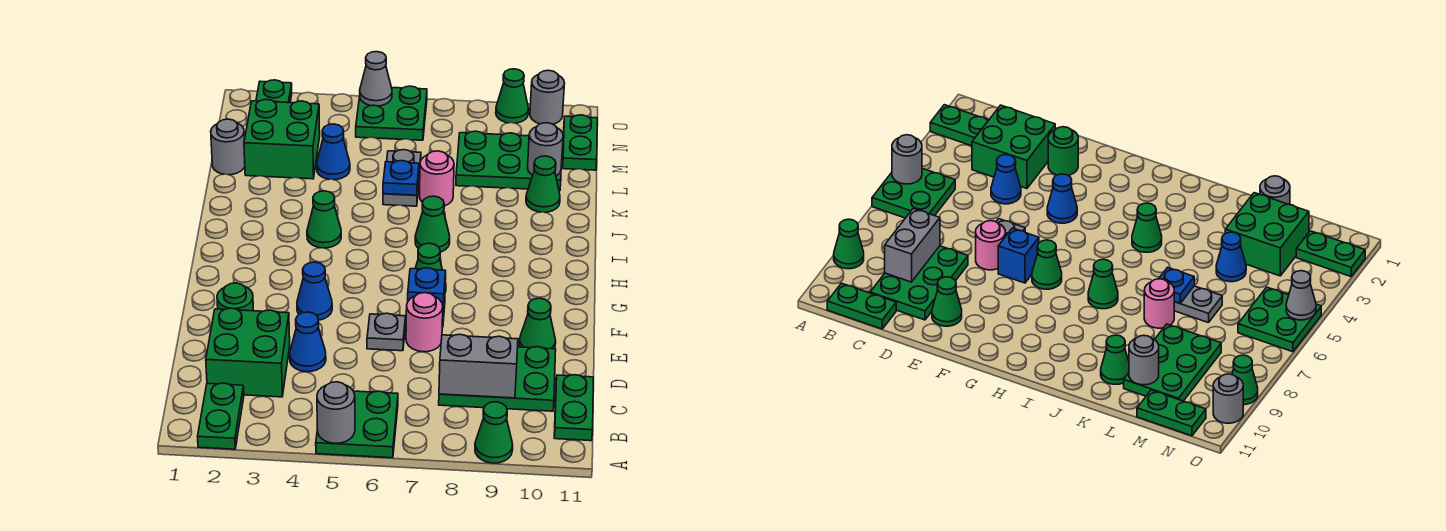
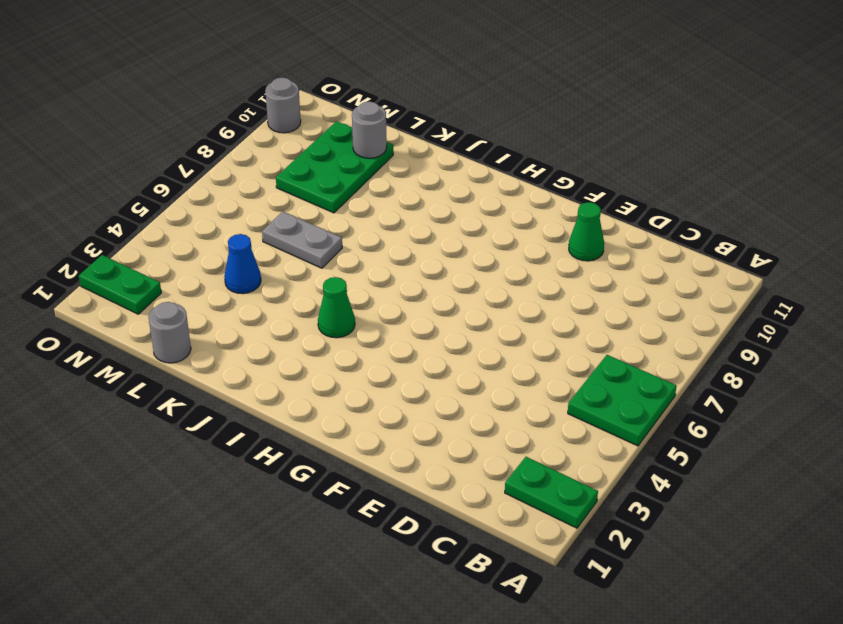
none -> green cone A9 level 1
none -> green plate B11:C11 level 1
none -> green brick C2:D3 level 1
none -> green plate C8:D10 level 1

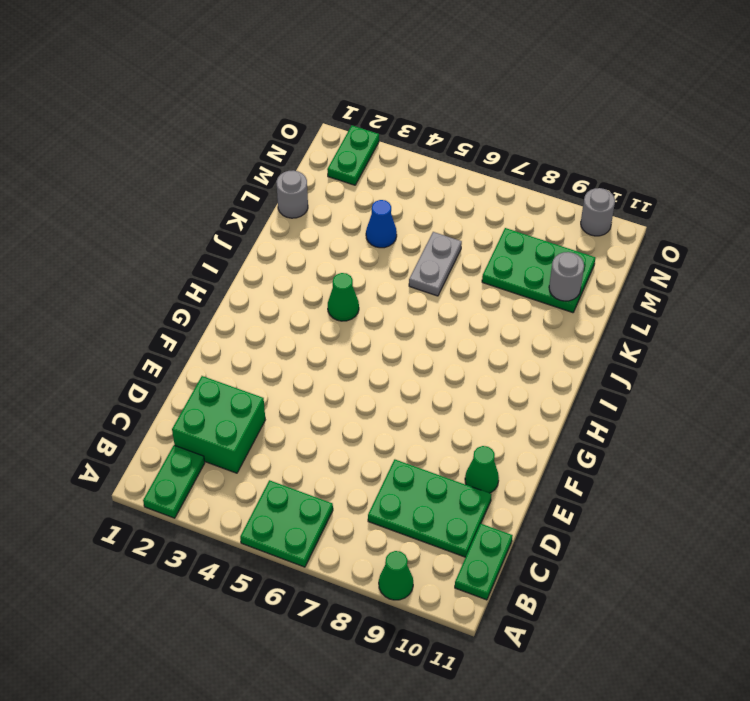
none -> blue cone D4 level 1
none -> green round brick E2 level 1
none -> grey plate E6 level 1
none -> pink round brick E7 level 1

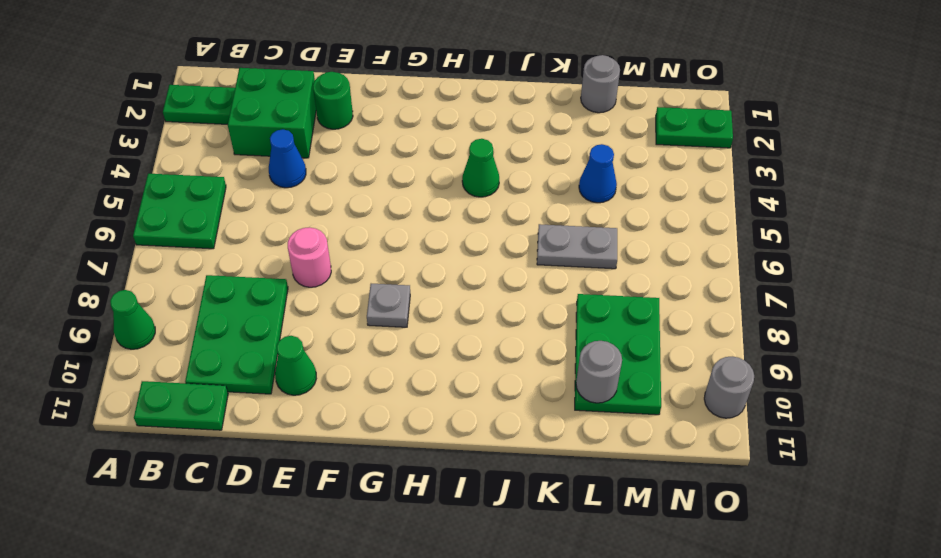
grey plate G8 level 1 -> grey plate E6 level 1
none -> blue cone F4 level 1
none -> blue brick F7 level 1
none -> green cone G7 level 1
none -> green cone I7 level 1

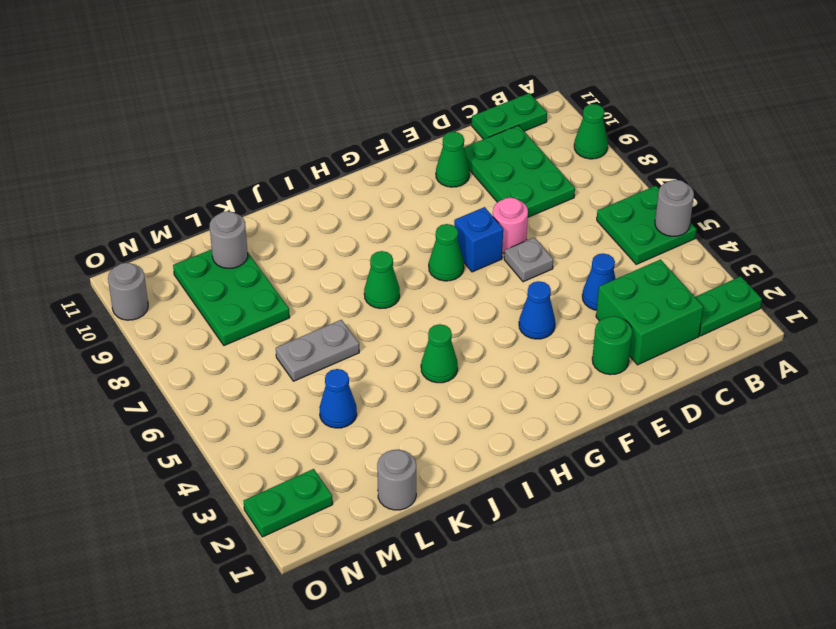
none -> pink round brick K7 level 1
none -> green cone K10 level 1
none -> green brick L2:M3 level 1
none -> green plate M11:N11 level 1

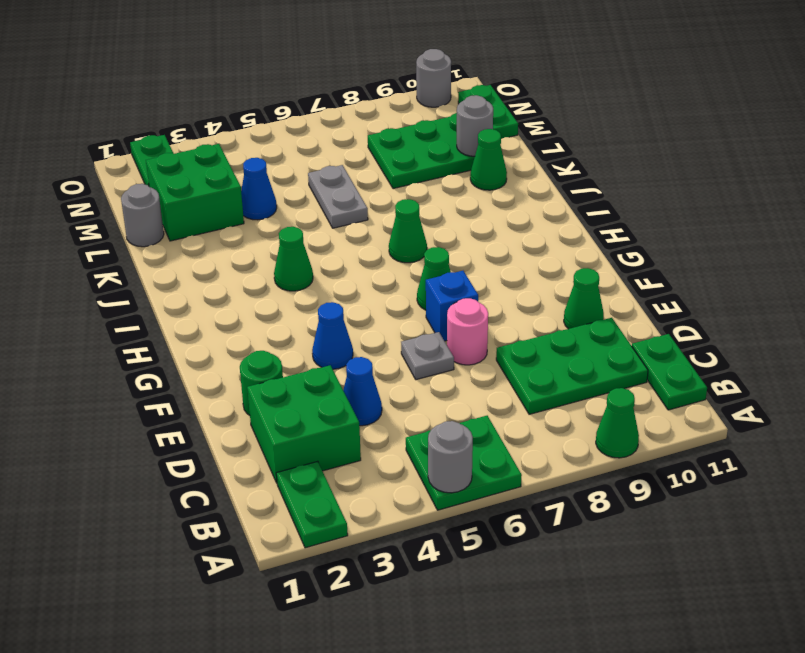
none -> pink round brick K7 level 1
none -> green plate N5:O6 level 1
none -> green cone O9 level 1
none -> grey brick C8:C9 level 2

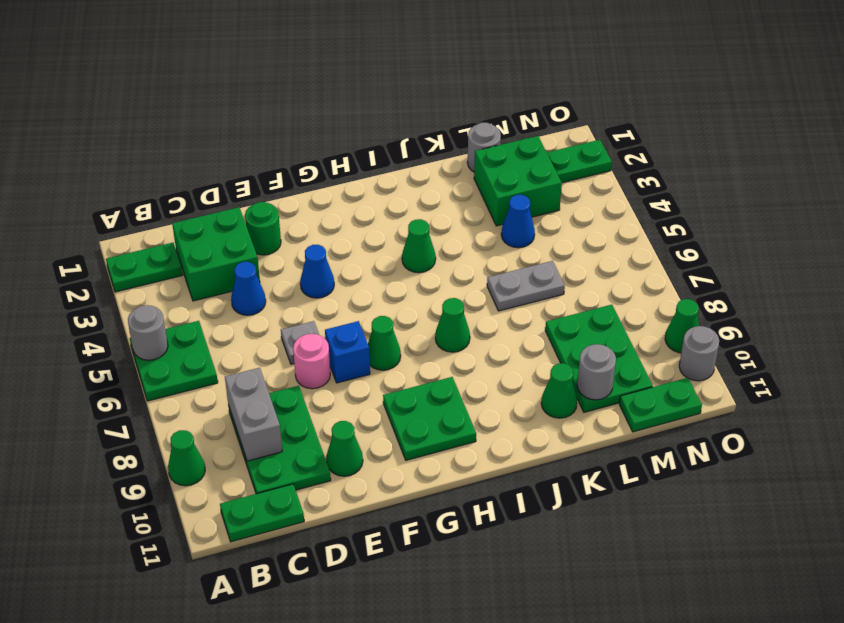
green plate G9:H10 level 1 -> green plate N5:O6 level 1
none -> pink round brick K7 level 1
none -> blue plate K6 level 2
none -> grey cone O5 level 2

